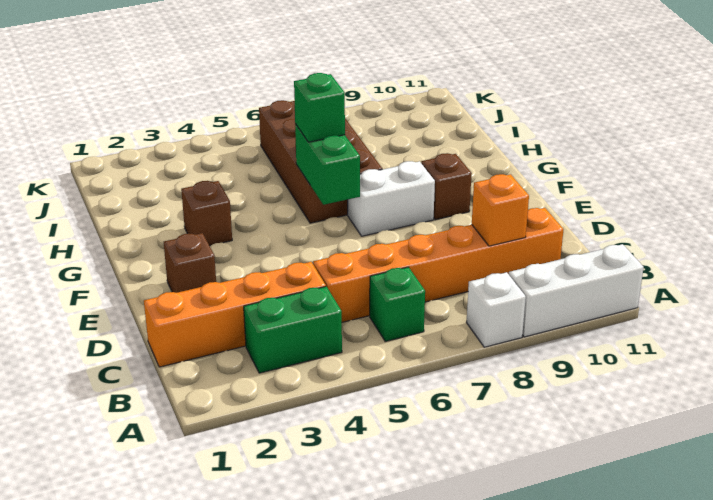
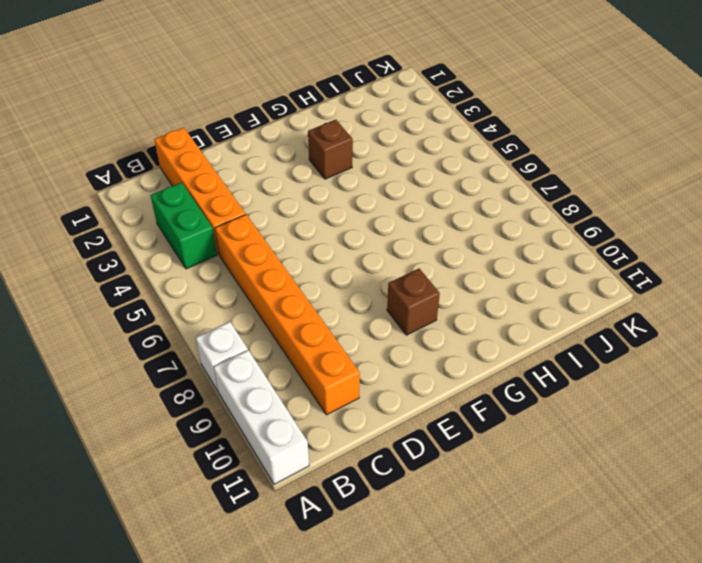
none -> green brick B6 level 1
none -> brown brick E2 level 1
none -> white brick F7:F8 level 1

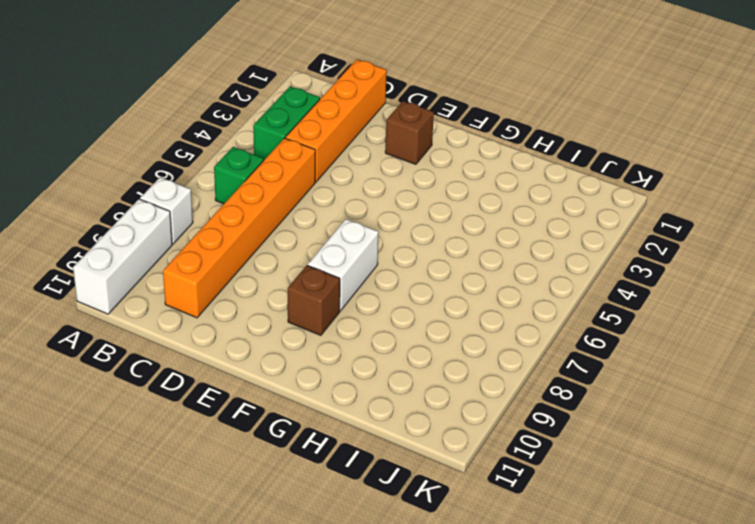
none -> brown brick G3 level 1
none -> brown brick G6:J7 level 1
none -> orange brick C9 level 2

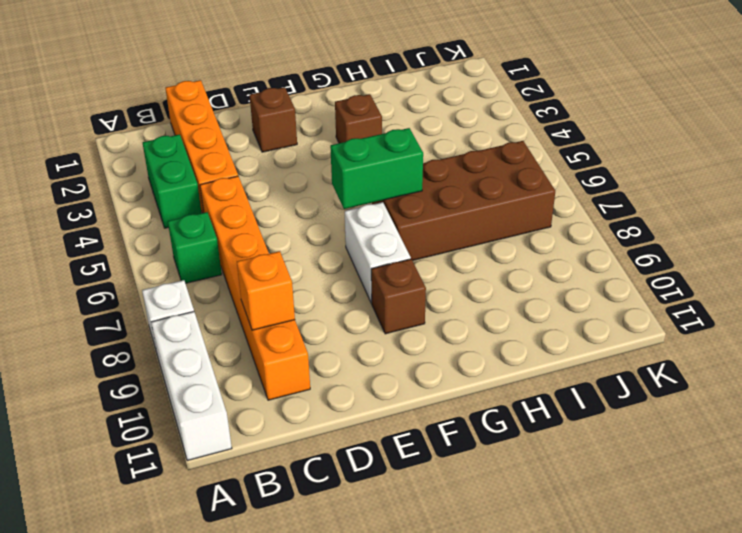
none -> green brick G6 level 3

